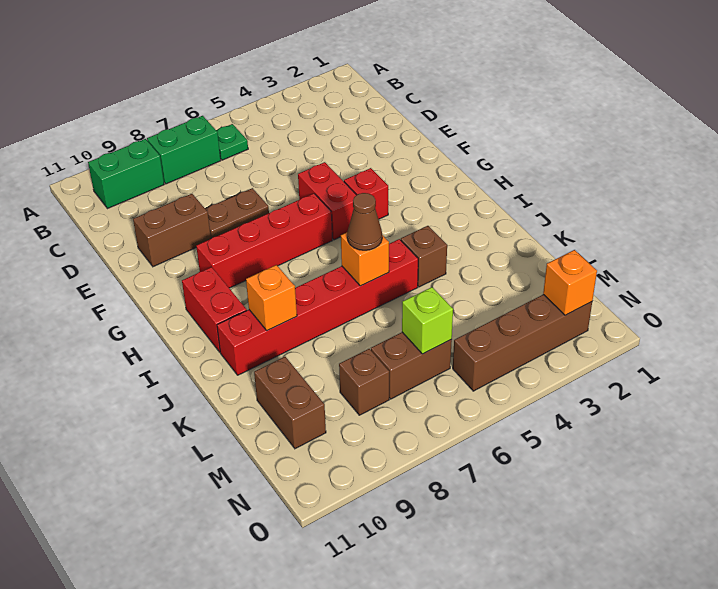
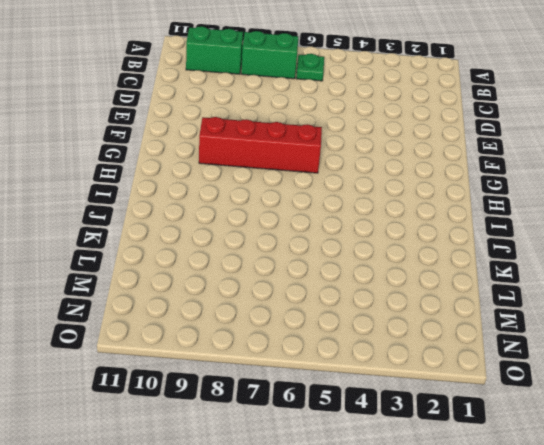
none -> brown plate E7:E8 level 1
none -> brown brick E9:E10 level 1
none -> red brick F5:G5 level 1

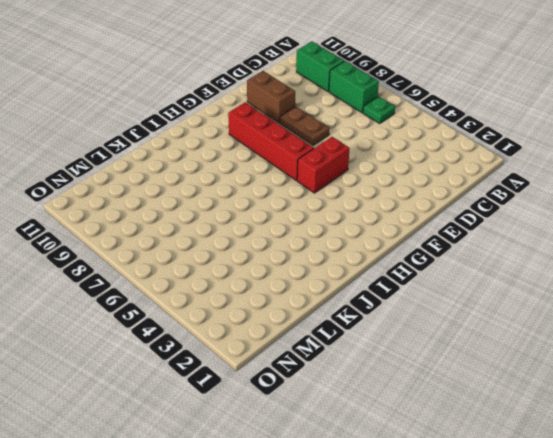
none -> red brick G4 level 1
none -> red brick H10:I10 level 1
none -> brown brick J4 level 1

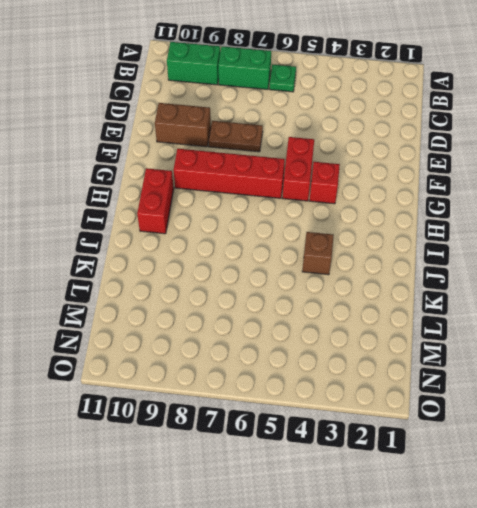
none -> red brick J5:J10 level 1
none -> brown brick L10:M10 level 1
none -> brown brick M6:M7 level 1

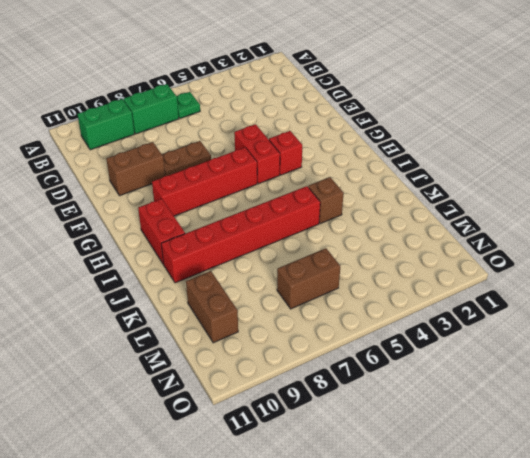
none -> brown brick M8 level 1
none -> brown brick N2:N5 level 1
none -> orange brick J6 level 2

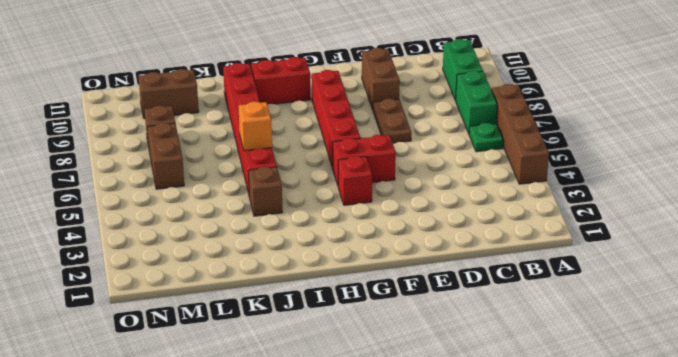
brown brick A4:A7 level 1 -> brown brick N2:N5 level 1
none -> orange brick J9 level 2
none -> lime brick M6 level 2
none -> orange brick N2 level 2

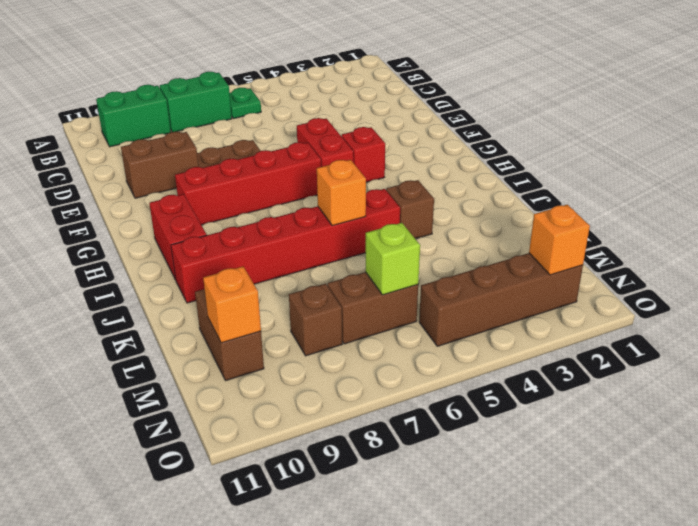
orange brick M10 level 2 -> orange brick J9 level 2
none -> brown cone J6 level 3

